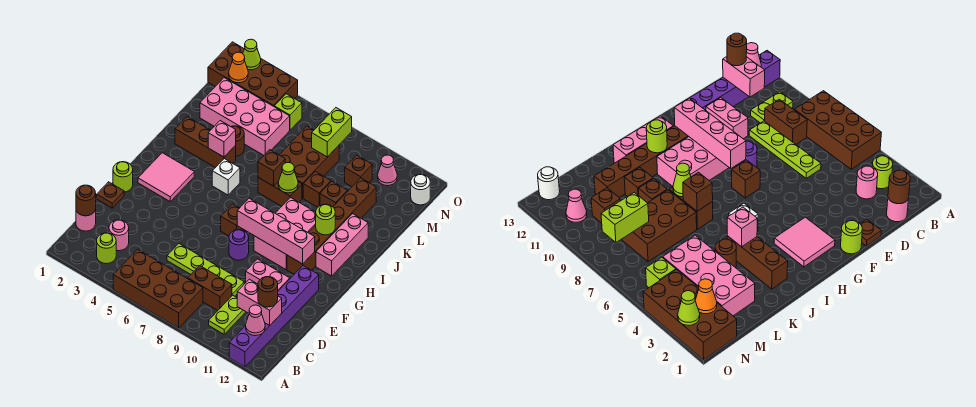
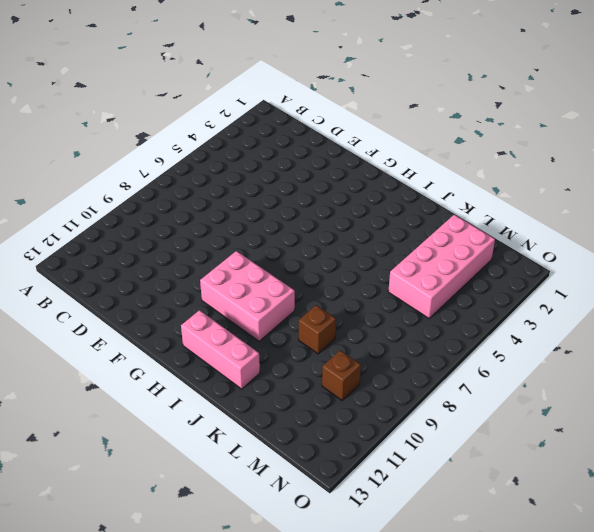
none -> brown brick A5:B8 level 1
none -> purple brick A12:F12 level 1
none -> lime round brick B3 level 1
none -> lime plate B10:C10 level 1

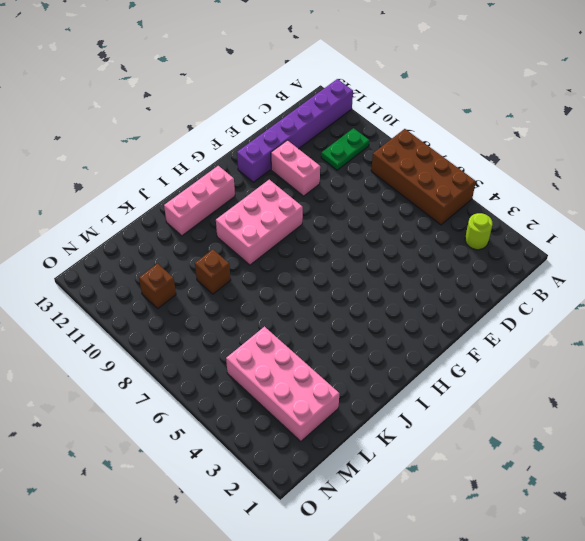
green plate B10:C10 level 1 -> lime plate B10:C10 level 1
none -> pink round brick C1 level 1
none -> pink round brick C3 level 1
none -> brown brick C8:C9 level 1
none -> lime plate D6:D9 level 1

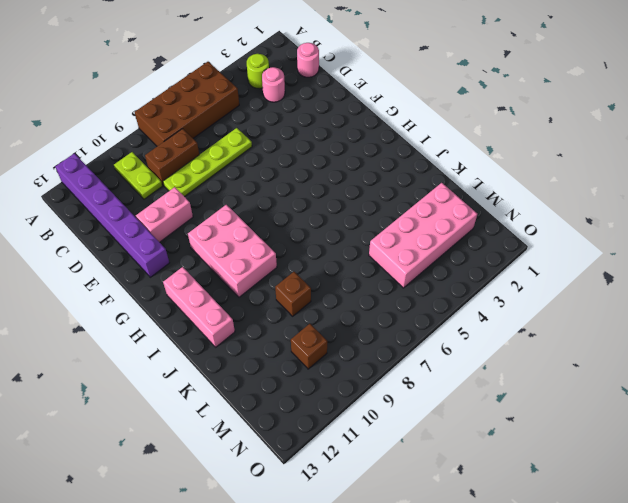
none -> brown plate E1 level 1
none -> lime round brick F1 level 1
none -> purple round brick F8 level 1
none -> pink tile G2:H3 level 1

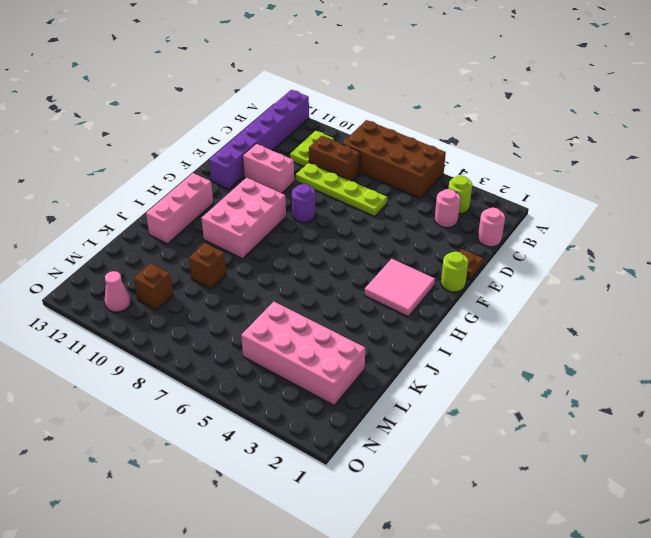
none -> brown brick G7 level 1
none -> brown brick G11:L11 level 1
none -> white brick I5 level 1
none -> brown brick J2:J4 level 1

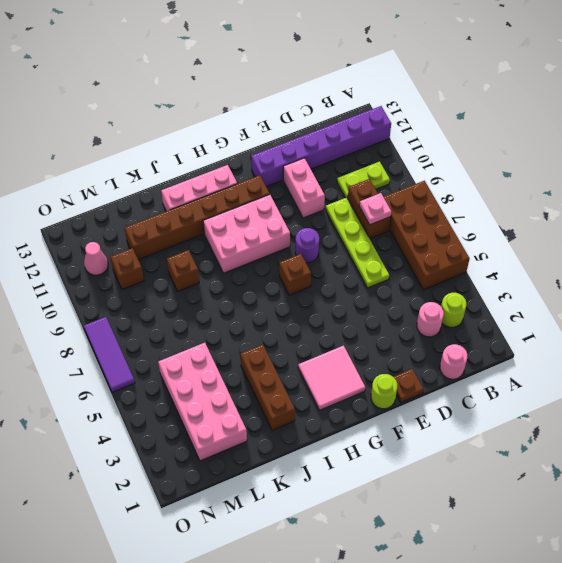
pink plate C8 level 2 -> none
purple tile O6:O8 level 1 -> none
none -> white brick I5 level 1
none -> brown brick J7:J8 level 1
none -> brown round brick K4 level 1
none -> brown brick K7:M8 level 1

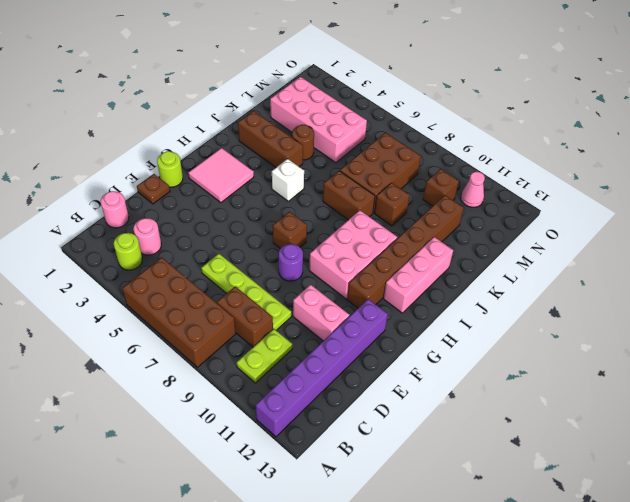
none -> brown brick K10 level 1
none -> brown brick N1:O4 level 1
none -> lime brick N5 level 1
none -> white round brick N13 level 1

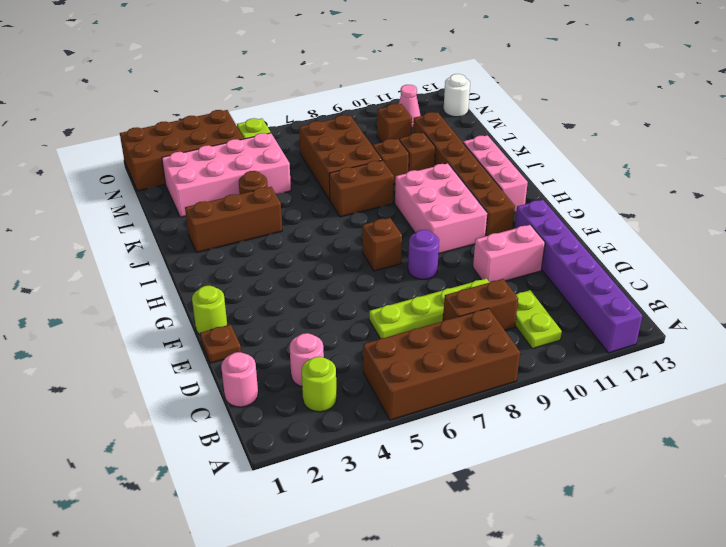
none -> pink tile G2:H3 level 1
none -> white brick I5 level 1
none -> pink cone B12 level 2
none -> brown round brick C1 level 2

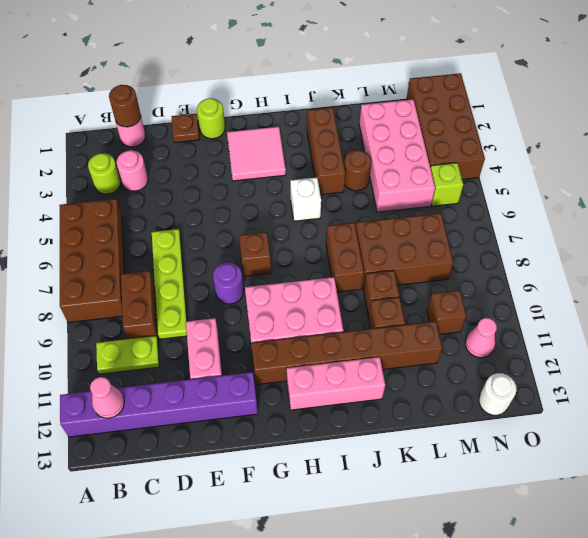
none -> pink brick C11:C12 level 2
none -> pink brick G8:G11 level 2
none -> lime round brick I11 level 2
none -> pink brick J4 level 2

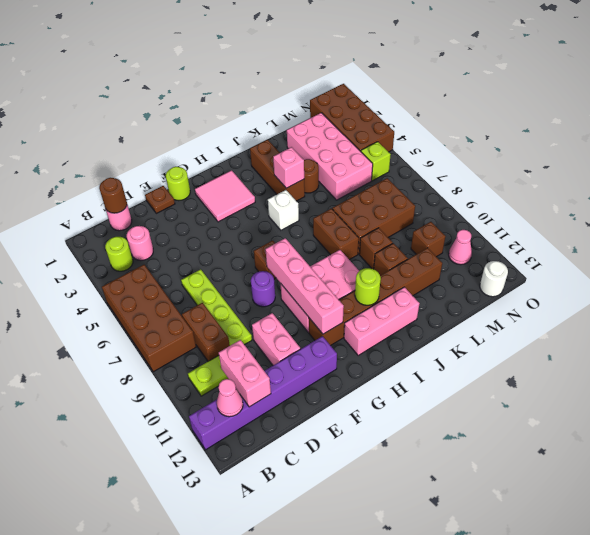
none -> brown brick J7 level 2
none -> lime cone J8 level 2
none -> lime brick M8:N8 level 2
none -> orange cone N2 level 2

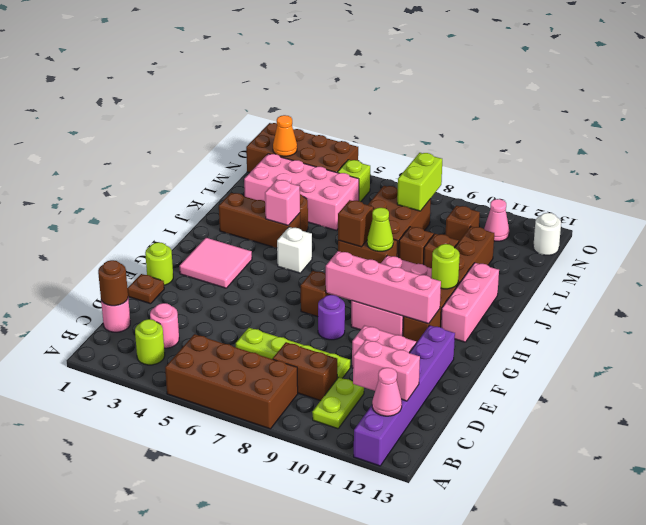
none -> lime cone O2 level 2
none -> brown round brick C12 level 3

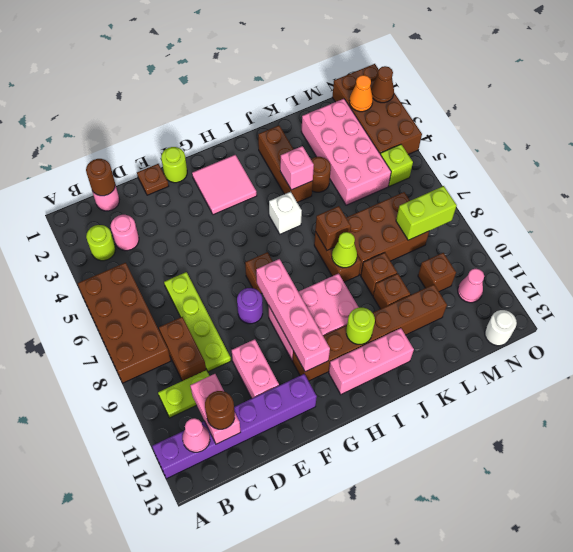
brown cone O2 level 2 -> lime cone O2 level 2

